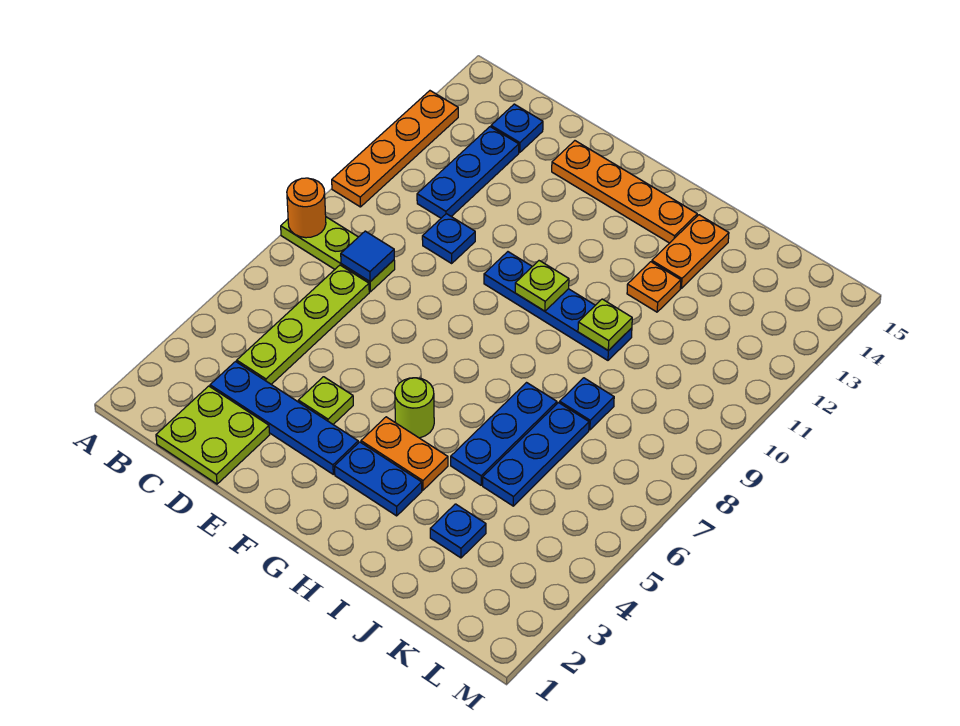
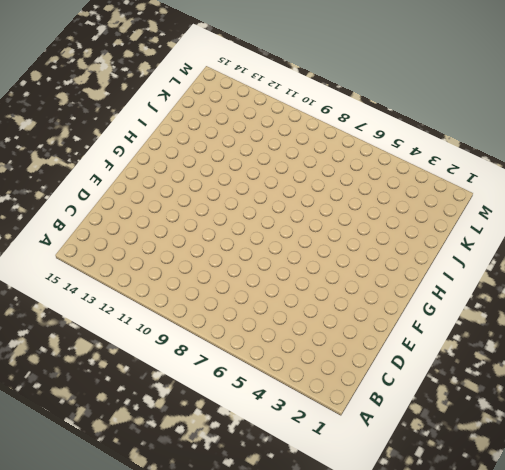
none -> lime plate A8:C8 level 1
none -> orange plate A10:A13 level 1
none -> lime plate C1:D2 level 1

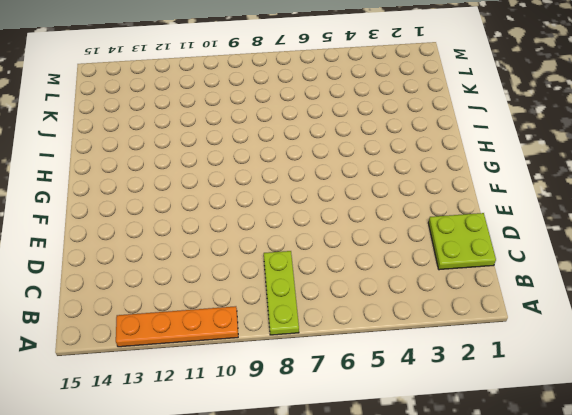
none -> blue plate C3:F3 level 1
none -> lime plate C4:C7 level 1
none -> blue plate C11:C13 level 1

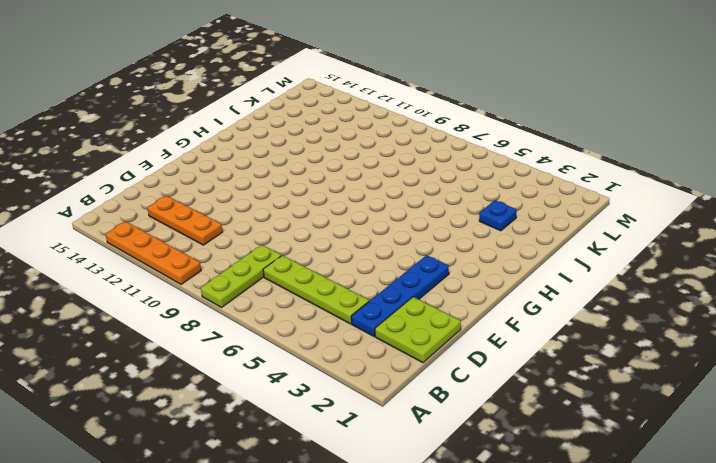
orange plate C11:C13 level 1 -> blue plate C11:C13 level 1
none -> blue plate C14 level 1
none -> blue plate D10 level 1
none -> lime plate E4 level 1

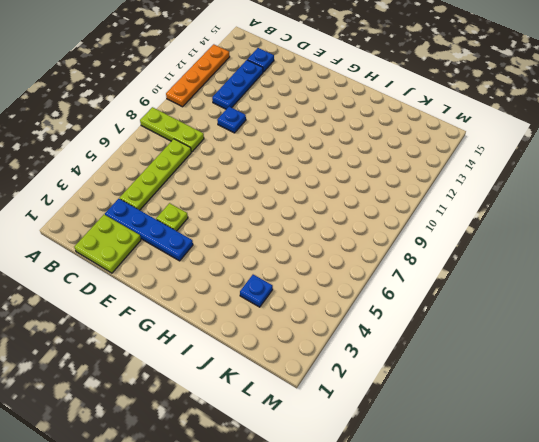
none -> orange plate E14:H14 level 1
none -> blue plate F10:I10 level 1
none -> blue plate G3:H3 level 1

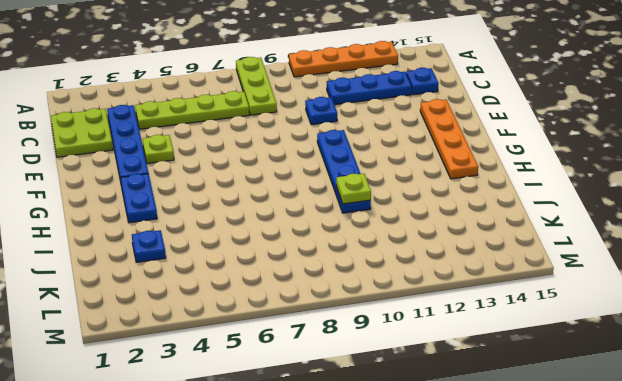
none -> orange plate G4:H4 level 1
none -> lime round brick G5 level 1
none -> blue plate I5:I7 level 1

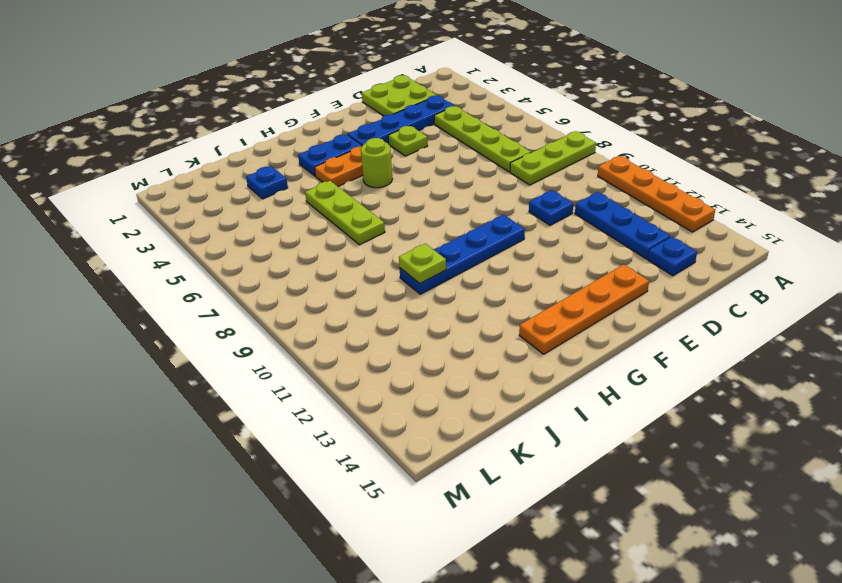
lime plate I5:I7 level 1 -> blue plate I5:I7 level 1
none -> orange plate I12 level 1
none -> orange plate I13:I14 level 1
none -> blue plate J5:J7 level 1

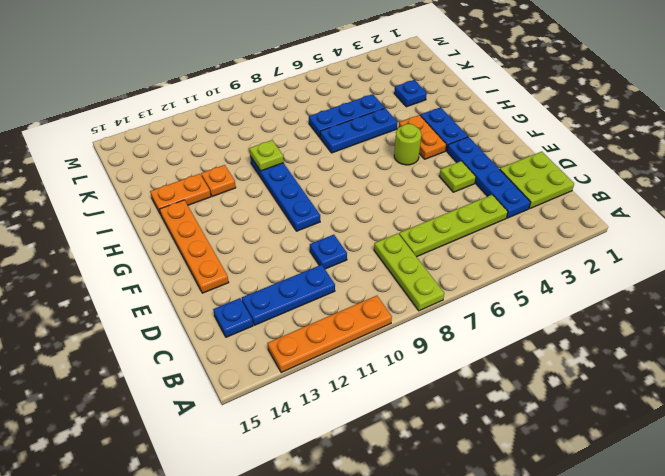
none -> blue plate J8 level 1
none -> orange round brick A8 level 2
none -> blue tile C8 level 2

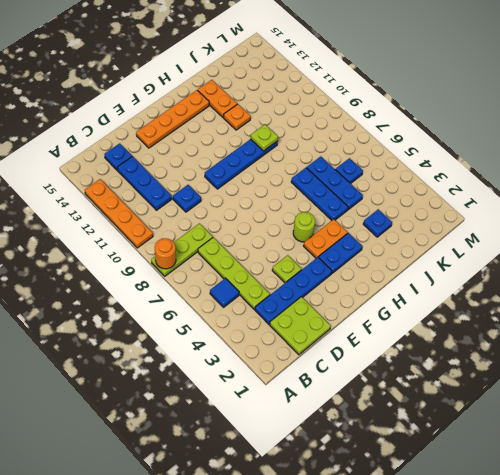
blue tile B5 level 1 -> blue tile C8 level 2
blue plate K6 level 1 -> blue plate J8 level 1
none -> lime plate G10 level 2

